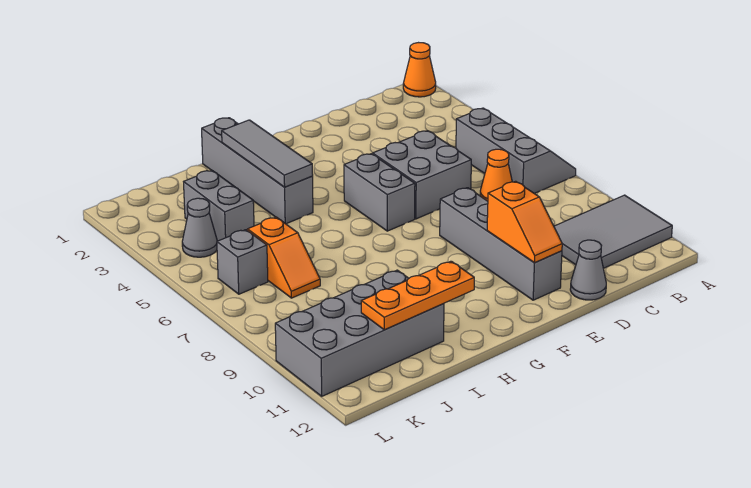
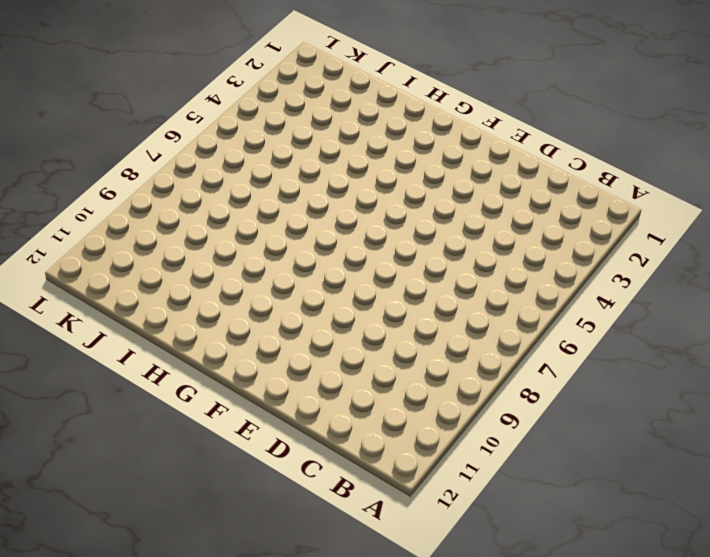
none -> orange cone A1 level 1
none -> grey slope A5:B7 level 1 top B
none -> grey tile A10:C11 level 1

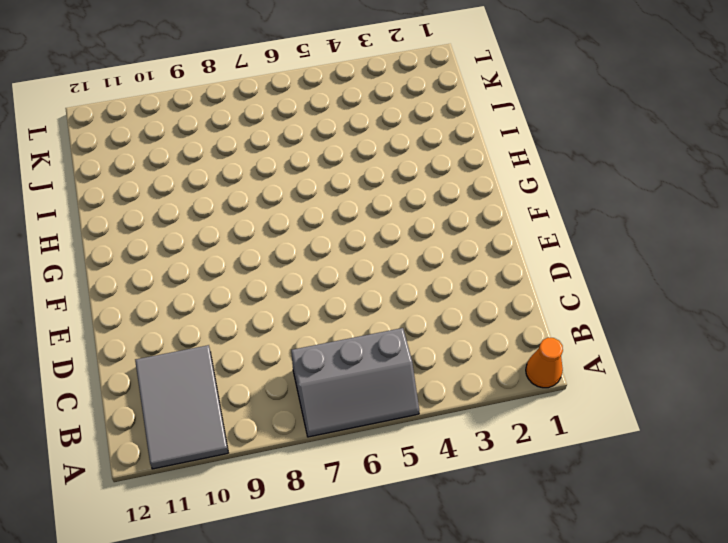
none -> orange cone C7 level 1
none -> grey brick D5:E6 level 1
none -> grey cone D12 level 1

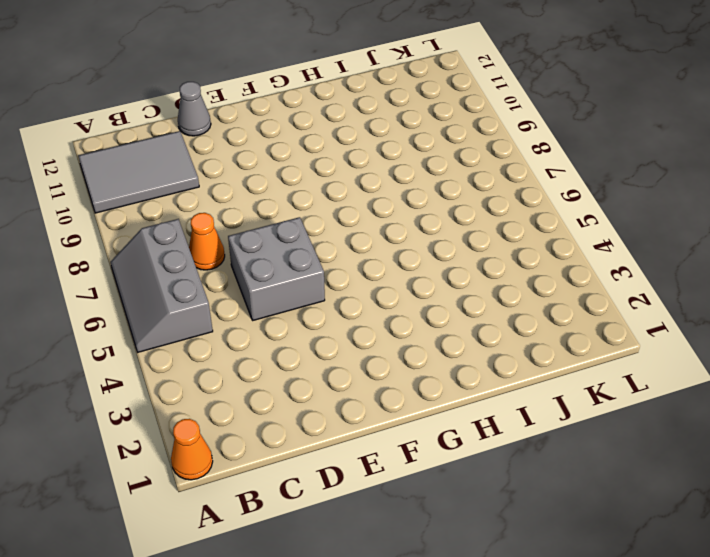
none -> grey brick E8:E11 level 1
none -> grey brick F5:F6 level 1
none -> grey brick H1:H4 level 1

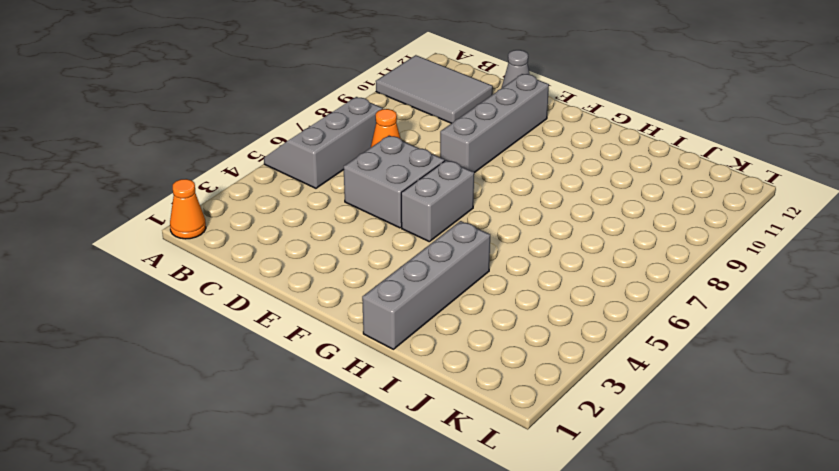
none -> grey brick I10:L11 level 1
none -> grey brick J3:J4 level 1
none -> orange slope J6:J7 level 1 top 6

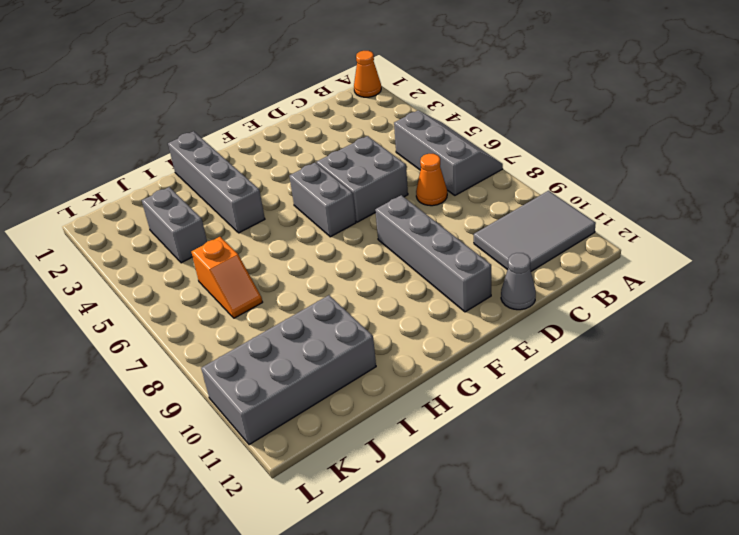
none -> grey cone K4 level 1
none -> grey brick K6 level 1
none -> orange slope E10:E11 level 2 top 10

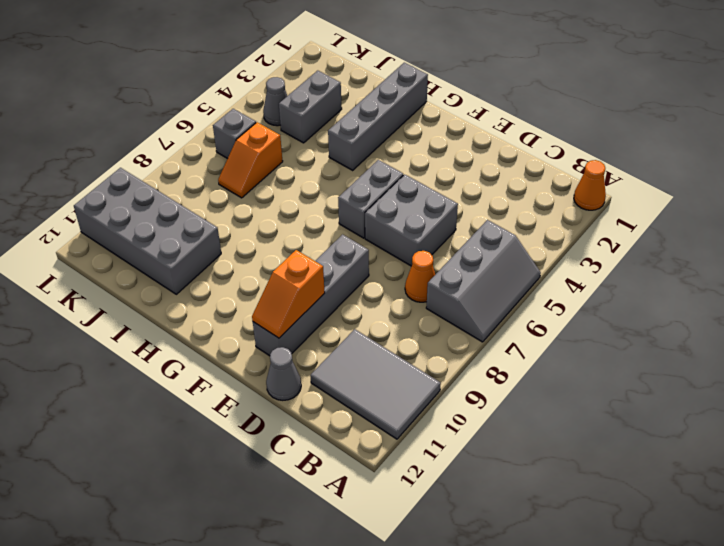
none -> grey tile H2:H4 level 2
none -> orange plate H11:J11 level 2

